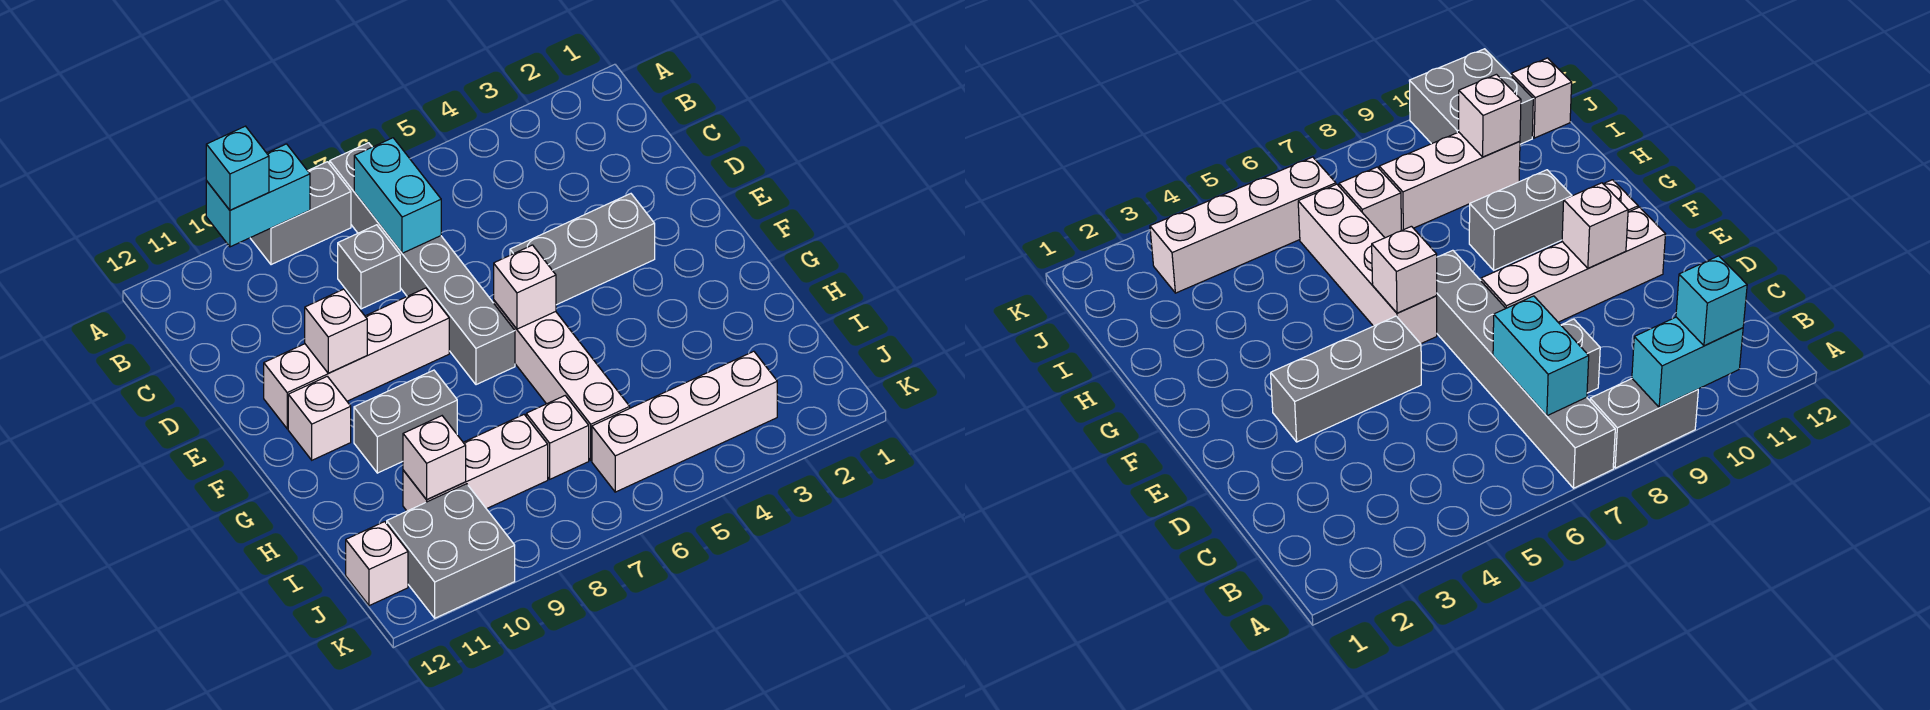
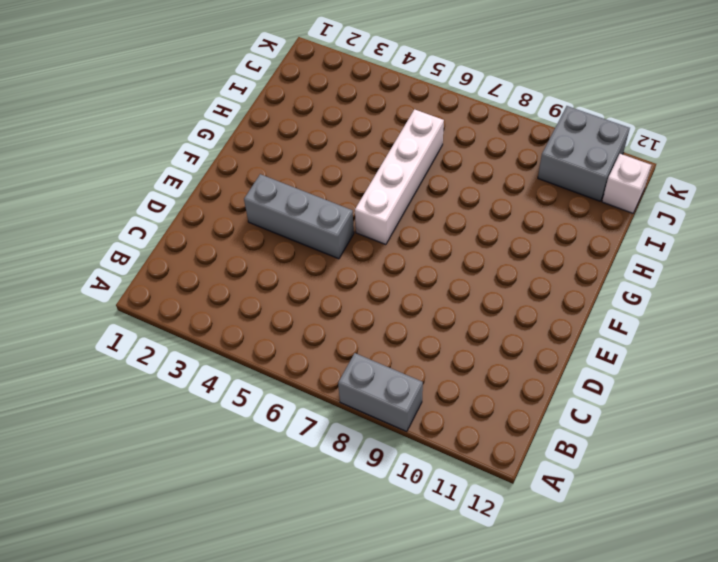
none -> grey brick A7:F7 level 1
none -> grey brick C8 level 1
none -> white brick E8:E11 level 1

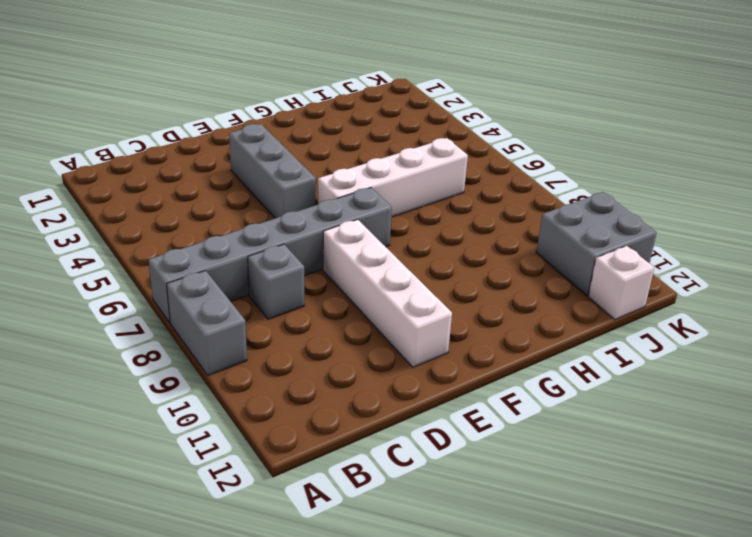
none -> white brick F11 level 1
none -> grey brick G9:G10 level 1
none -> white brick I7 level 1

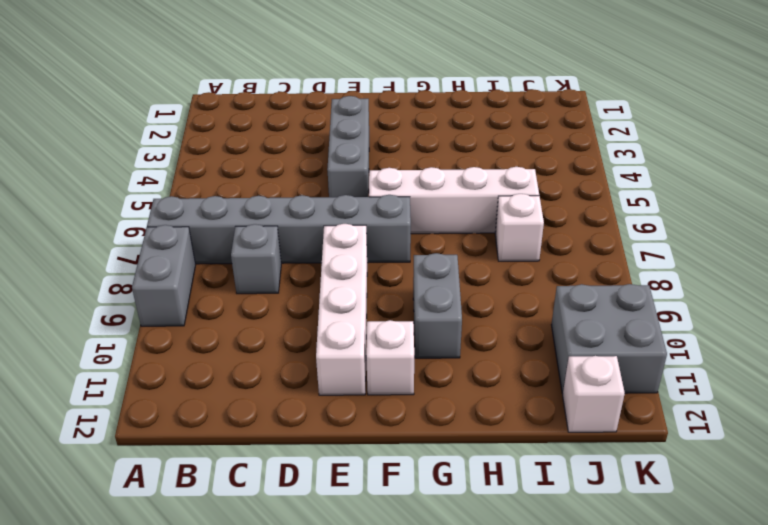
none -> white brick I8:I10 level 1
none -> white brick J3:J6 level 1
none -> cyan brick A9:A10 level 2

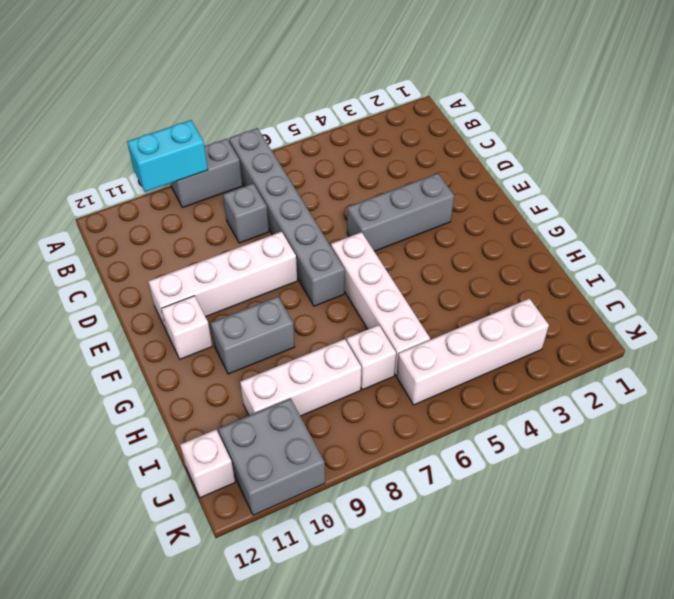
none -> cyan brick B7:C7 level 2
none -> white brick E10 level 2
none -> white brick F6 level 2

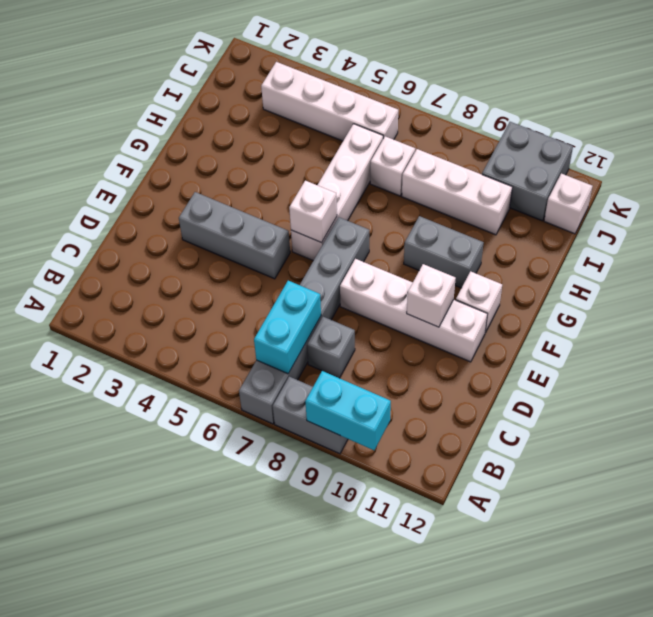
none -> white brick I10 level 2
none -> cyan brick A10 level 3

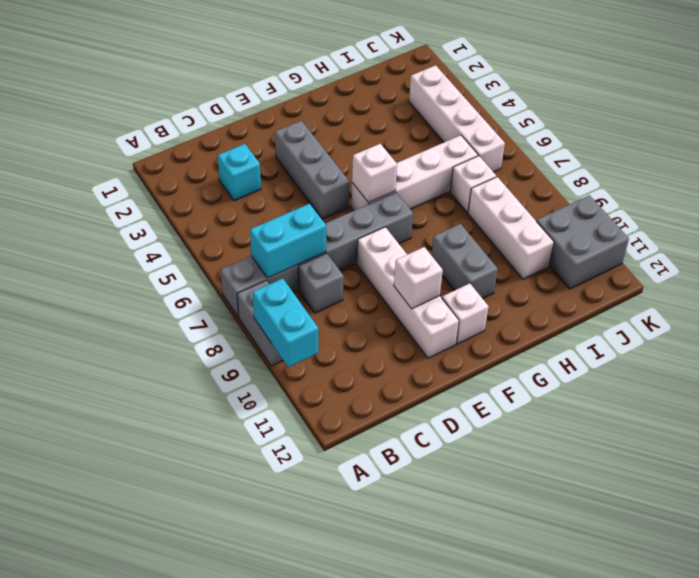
cyan brick C3 level 1 -> cyan brick A10 level 3
none -> white brick J12 level 1
none -> white brick I10 level 2

